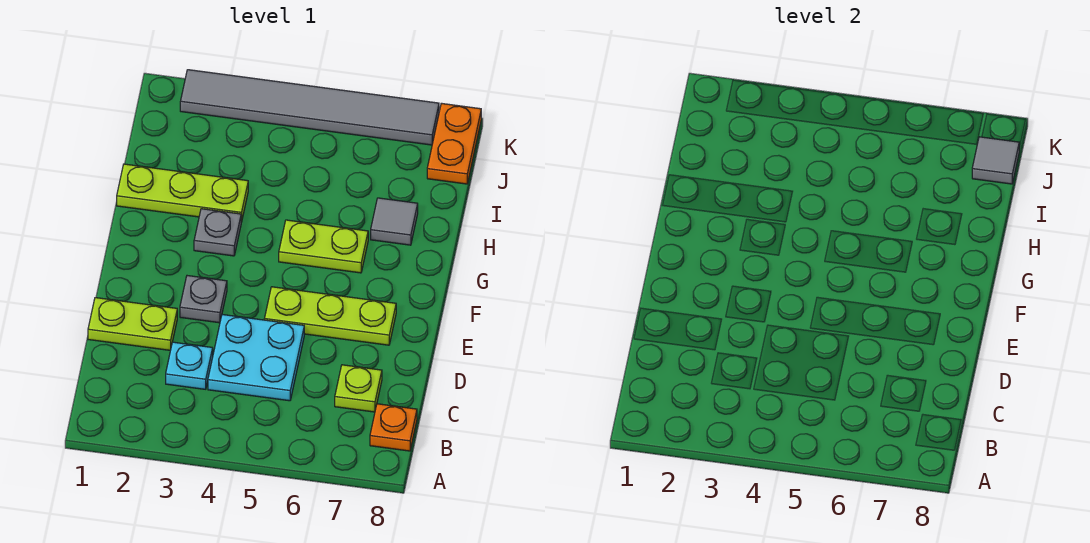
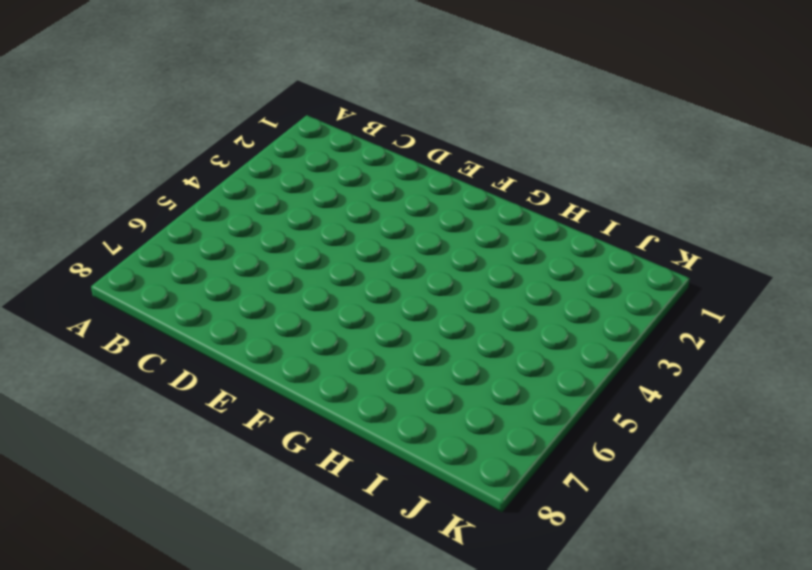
none -> orange plate B8 level 1
none -> cyan plate C3 level 1
none -> cyan plate C4:D5 level 1

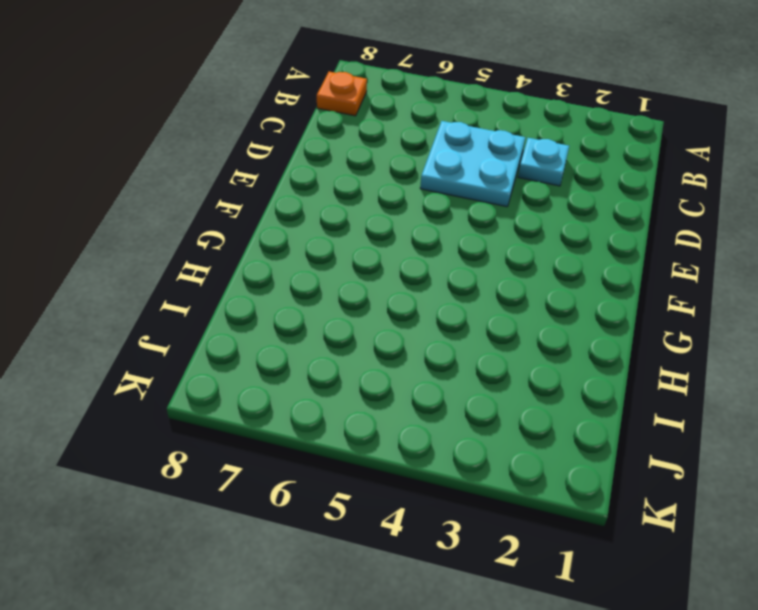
none -> lime plate C7 level 1
none -> lime plate D1:D2 level 1
none -> grey plate E3 level 1

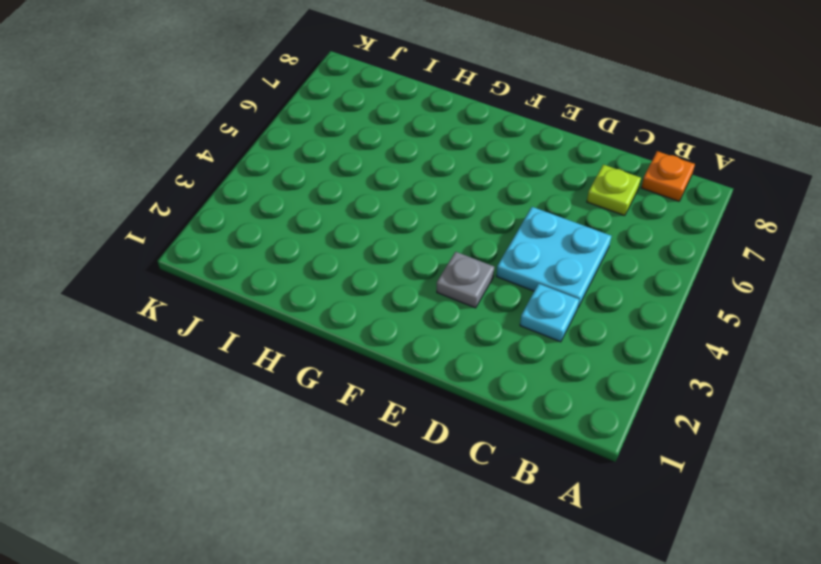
none -> lime plate D1:D2 level 1
none -> lime plate E5:E7 level 1
none -> grey plate G3 level 1

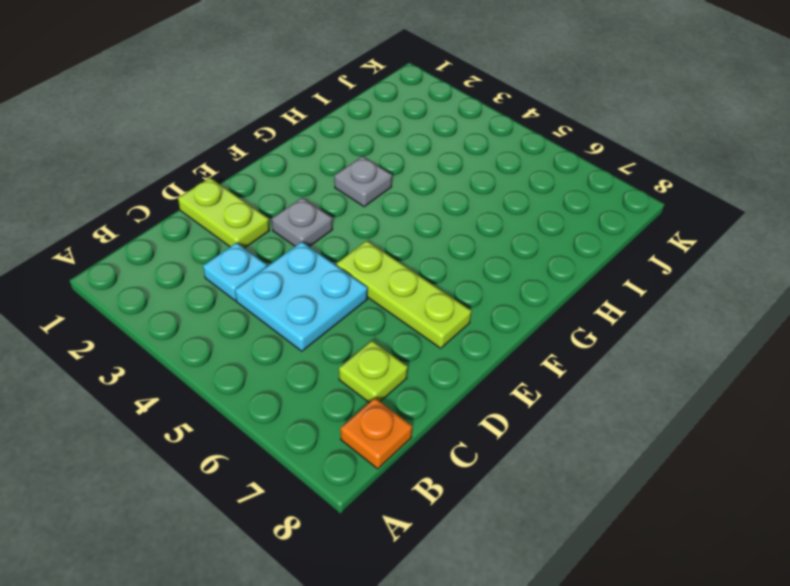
none -> lime plate G5:G6 level 1
none -> lime plate H1:H3 level 1
none -> grey tile H7 level 1

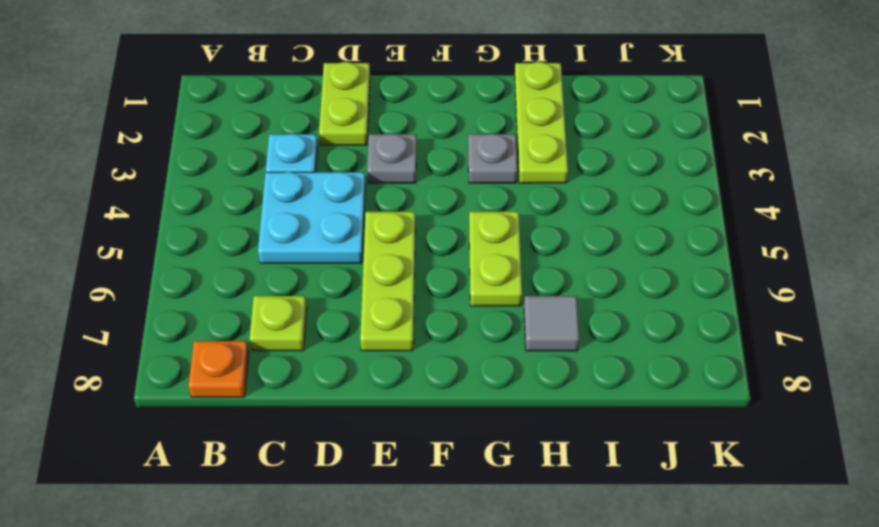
none -> orange plate J8:K8 level 1
none -> grey tile K2:K7 level 1
none -> grey tile J8 level 2

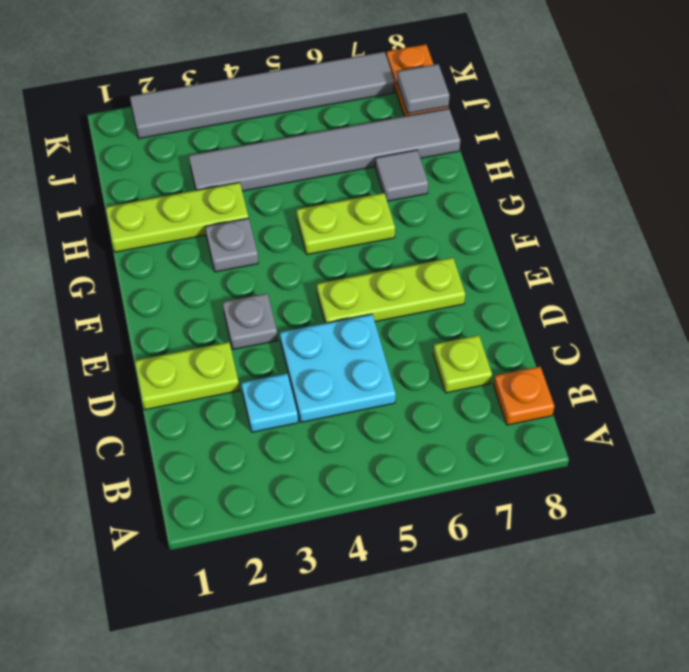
grey tile I3:I8 level 1 -> none

